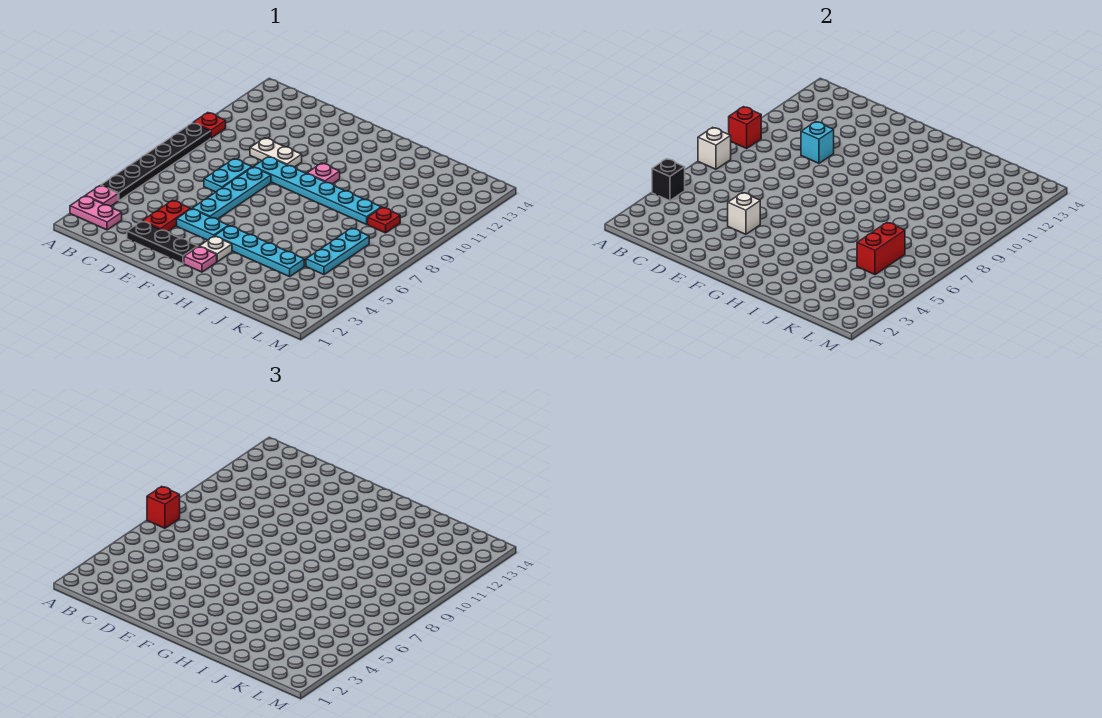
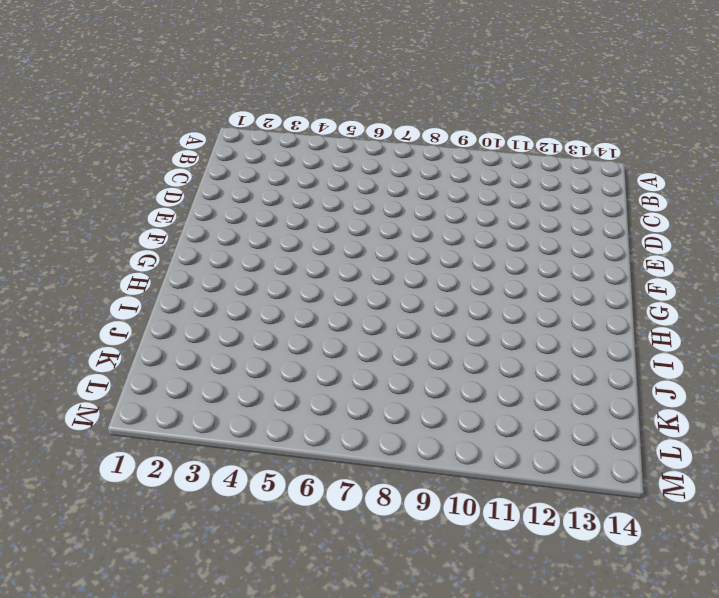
none -> pink plate A2:B2 level 1
none -> pink plate A3 level 1
none -> black plate A4:A9 level 1

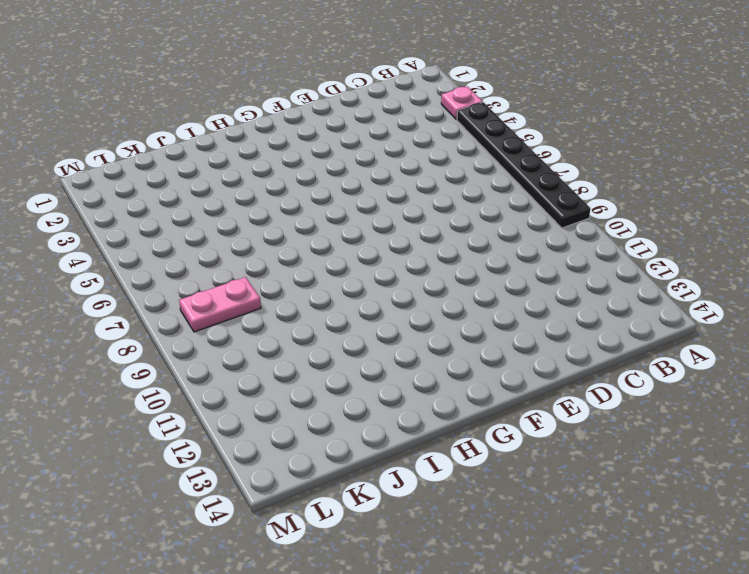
pink plate K8:L8 level 1 -> pink plate A2:B2 level 1
none -> red plate A10 level 1
none -> black plate D2:F2 level 1
none -> red plate D3:D4 level 1

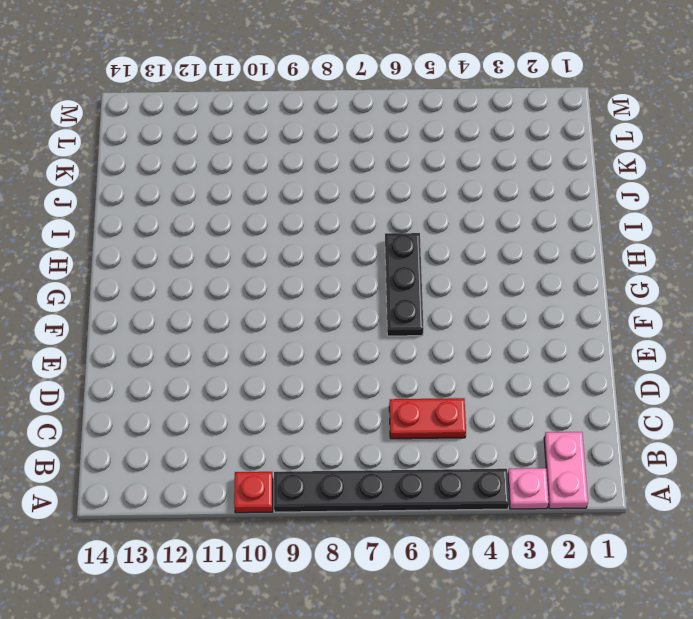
red plate C5:C6 level 1 -> red plate D3:D4 level 1
black plate F6:H6 level 1 -> black plate D2:F2 level 1
none -> cyan plate D7:D8 level 1
none -> white plate D10:E10 level 1
none -> cyan plate E4:F4 level 1

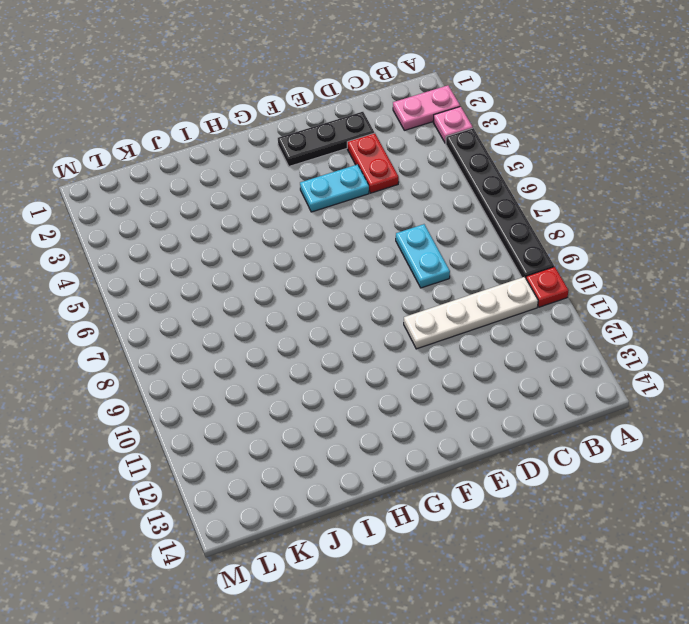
white plate B10:E10 level 1 -> white plate D10:E10 level 1
none -> cyan plate E5:E8 level 1
none -> cyan plate E9:J9 level 1
none -> pink plate G2 level 1

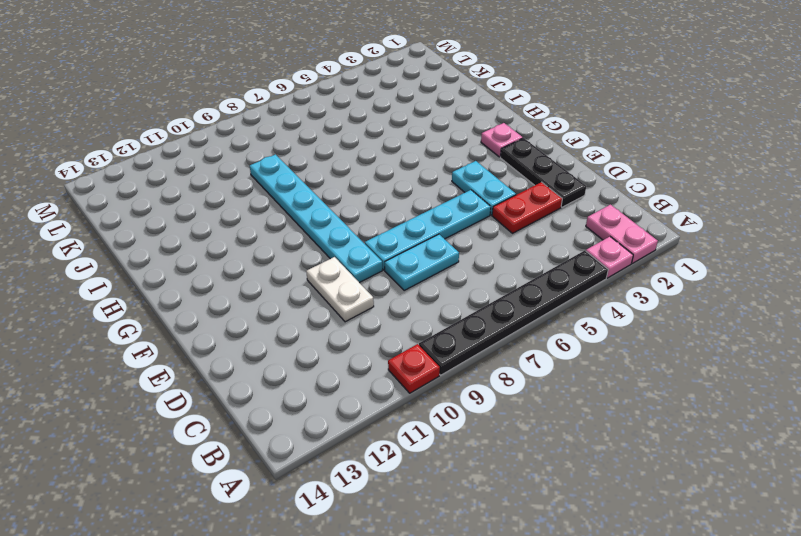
none -> white plate G3 level 1
none -> cyan plate G4:J4 level 1
none -> pink plate G10 level 1

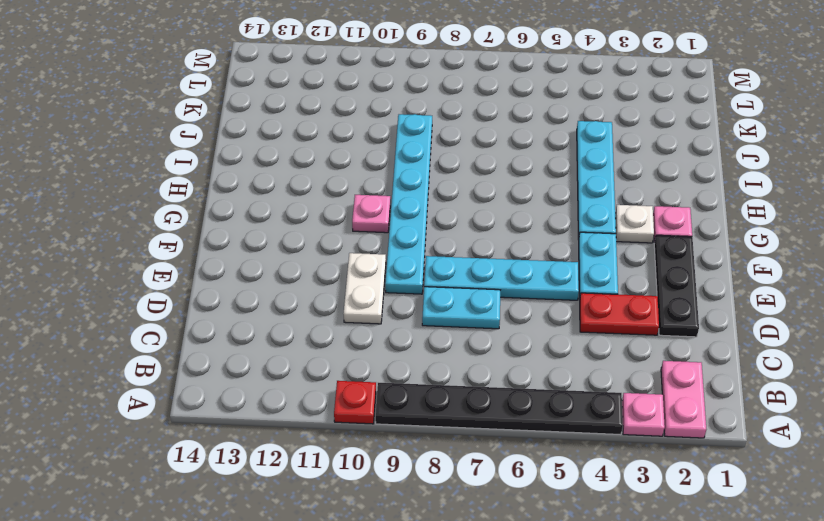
none -> cyan plate K5:K7 level 1
none -> red plate K9 level 1
none -> black brick A4 level 2

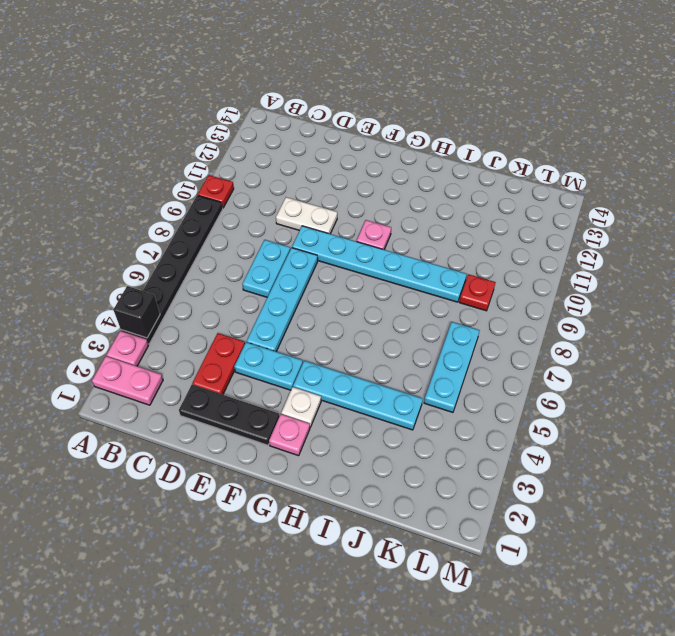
none -> white brick A7 level 2
none -> red brick A9 level 2
none -> cyan brick D10 level 2

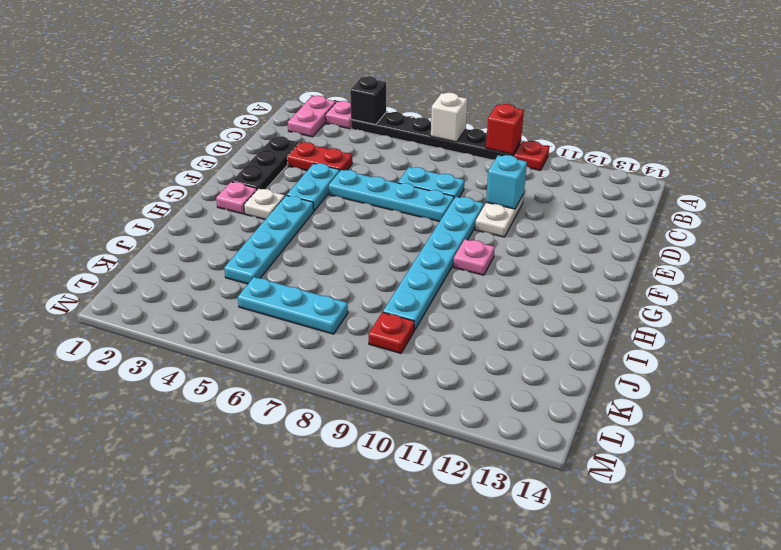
none -> white brick E4 level 2
none -> red brick K5:K6 level 2
none -> red brick A7 level 3

